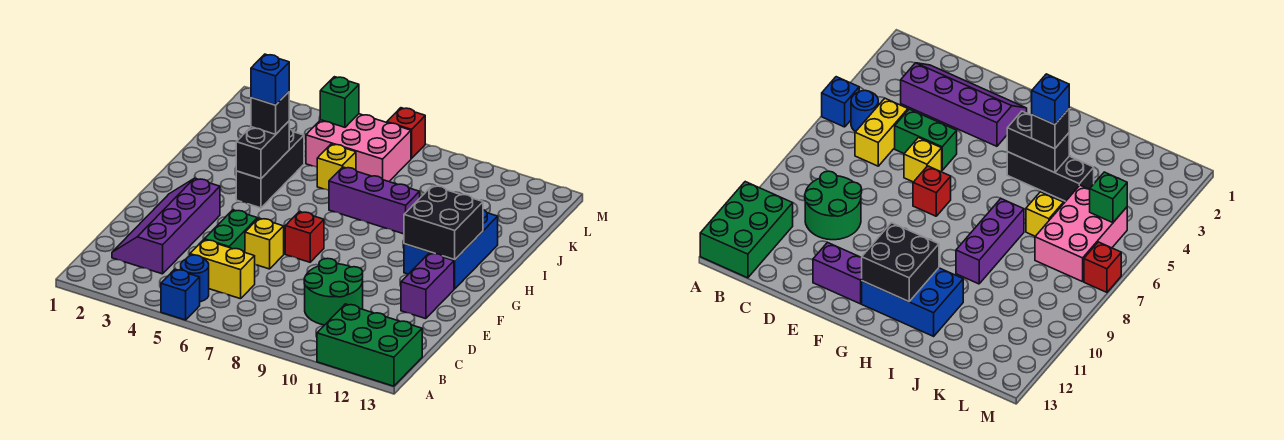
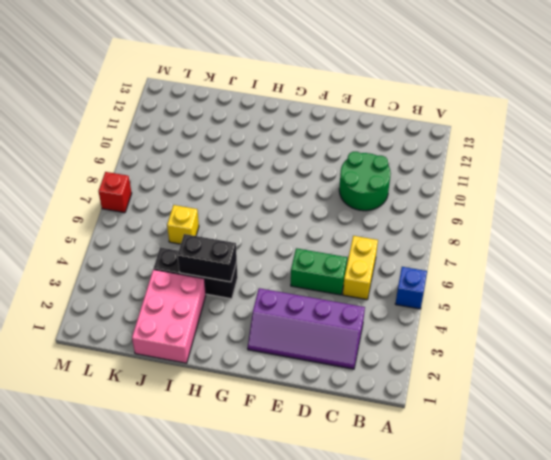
pink brick I1:J3 level 1 -> pink brick K5:L7 level 1
none -> green brick A11:B13 level 1
none -> blue round brick B5 level 1
none -> yellow brick E6 level 1

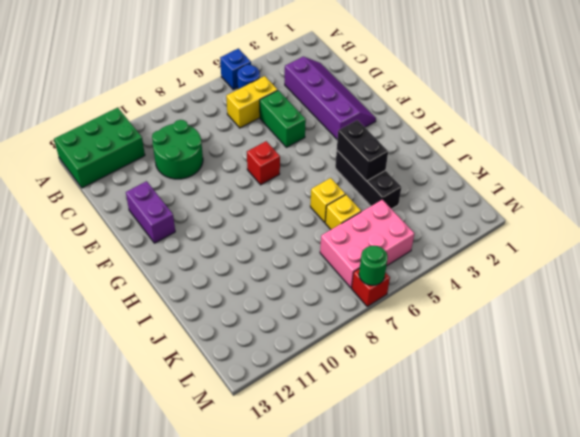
yellow brick I6 level 1 -> yellow brick E6 level 1
green round brick M7 level 2 -> none
none -> blue brick G11:I12 level 1
none -> purple brick I7:I9 level 1
none -> black brick G11:H12 level 2

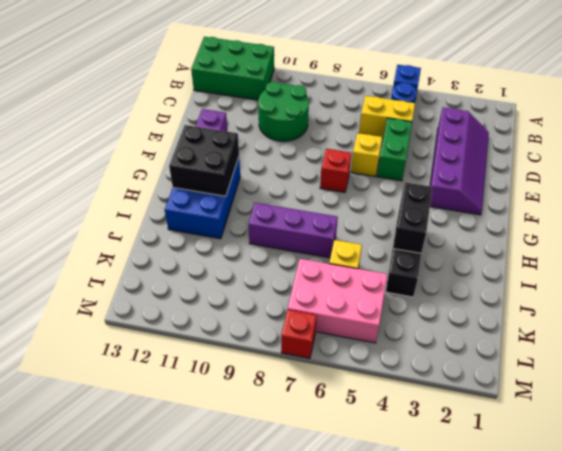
none -> green brick L5 level 2
none -> black brick I4 level 3
none -> blue brick I4 level 4

